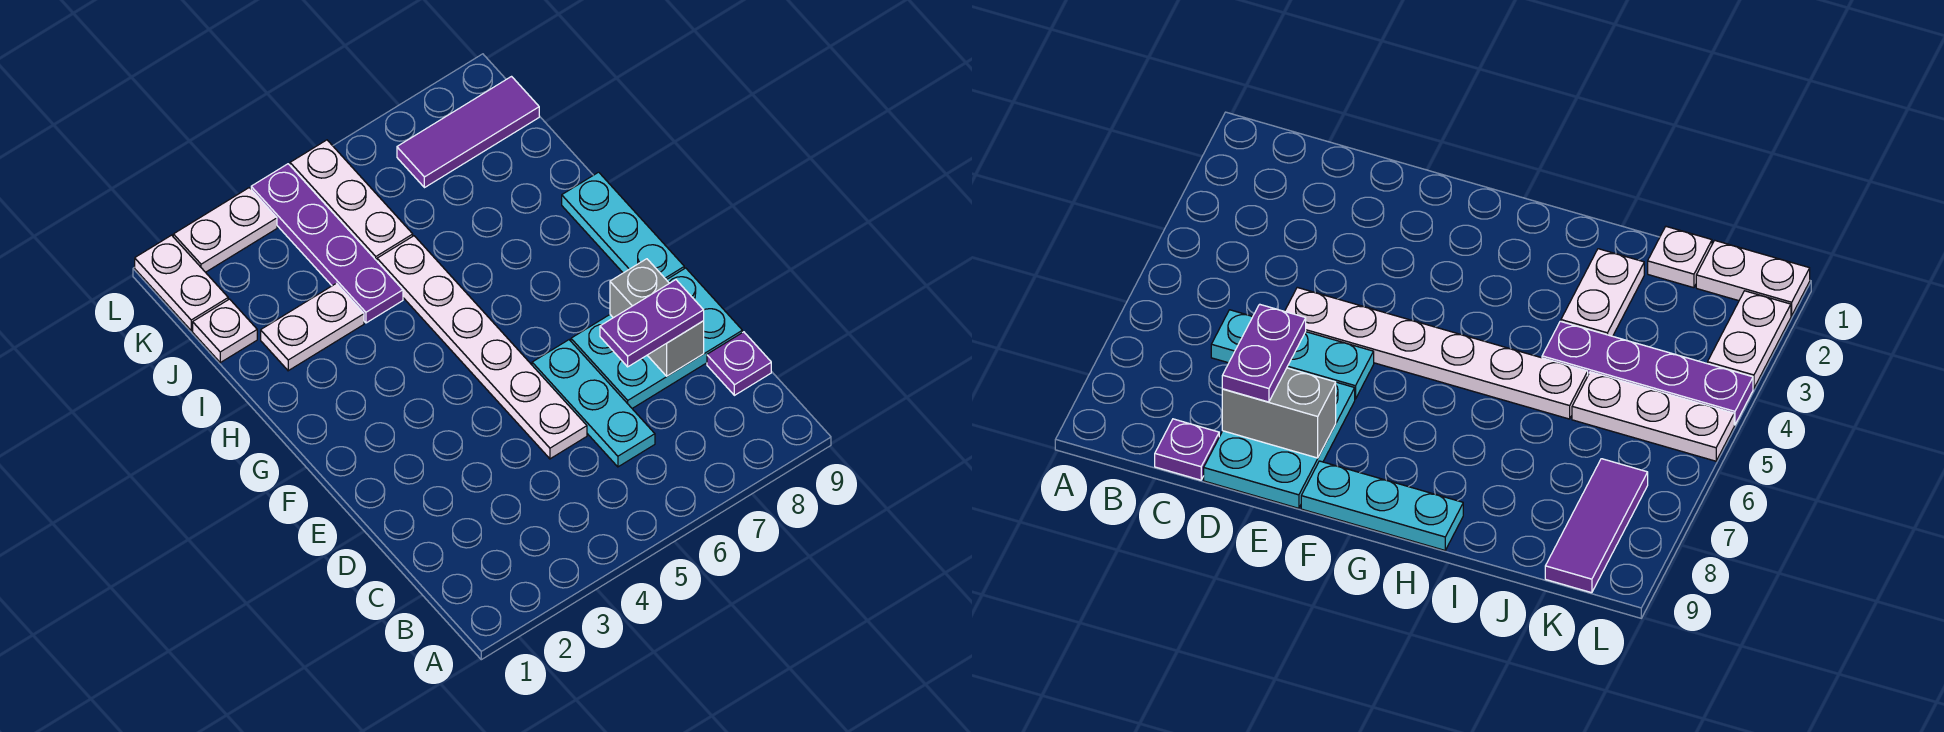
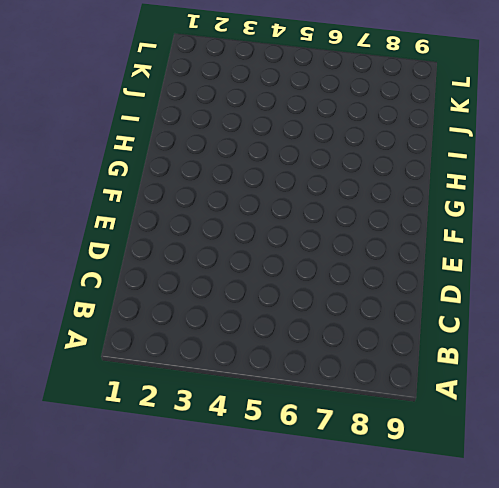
none -> cyan plate C6:E6 level 1
none -> purple plate C9 level 1
none -> white plate D5:I5 level 1

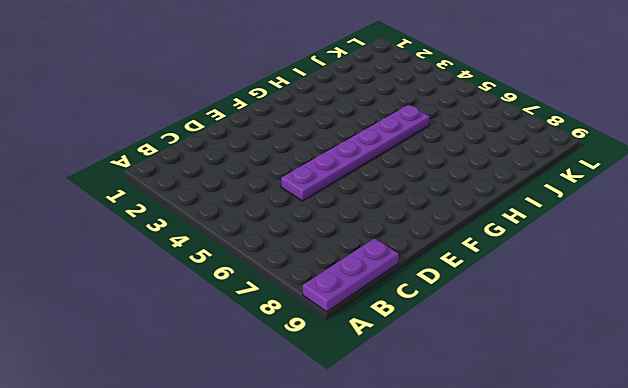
purple plate A9:C9 level 1 -> purple plate C9 level 1
purple plate D5:I5 level 1 -> white plate D5:I5 level 1
none -> cyan plate C6:E6 level 1
none -> cyan plate D7:E9 level 1
none -> cyan plate F9:H9 level 1

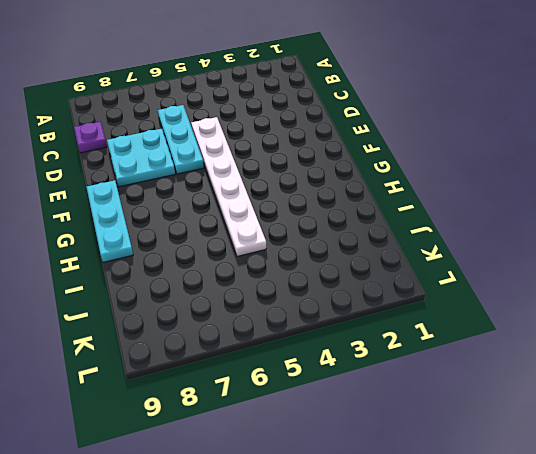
cyan plate D7:E8 level 1 -> cyan plate D7:E9 level 1
none -> white plate I2:I3 level 1
none -> purple plate I4:L4 level 1
none -> white plate J1 level 1

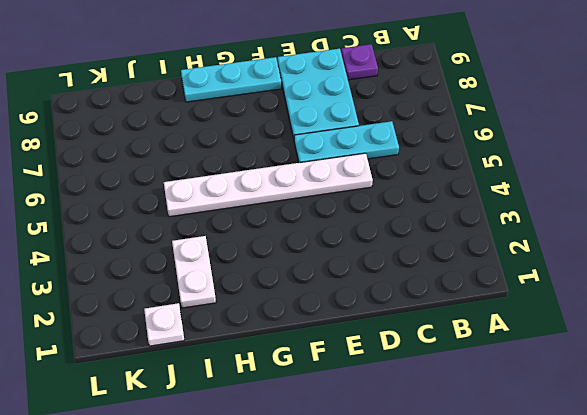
none -> purple plate I4:L4 level 1
none -> white plate J5:L5 level 1
none -> white plate K1:L1 level 1

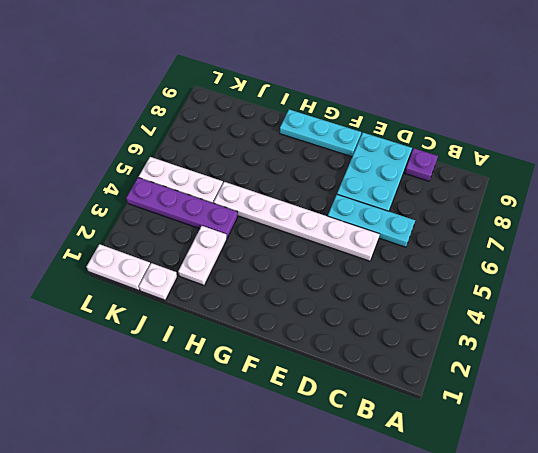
none -> purple tile K7:K9 level 1
none -> white plate L2:L3 level 1
none -> grey brick D8:E8 level 2

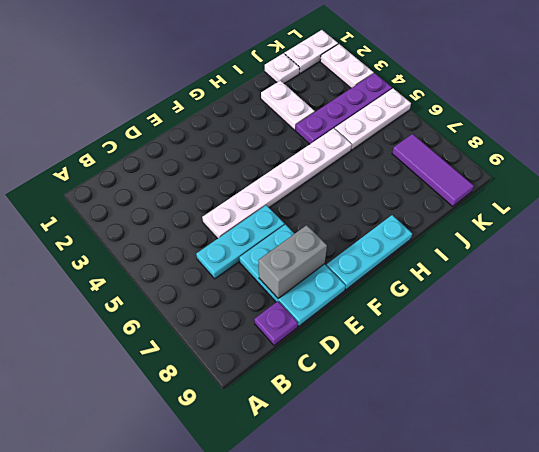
none -> purple plate D7:D8 level 3

